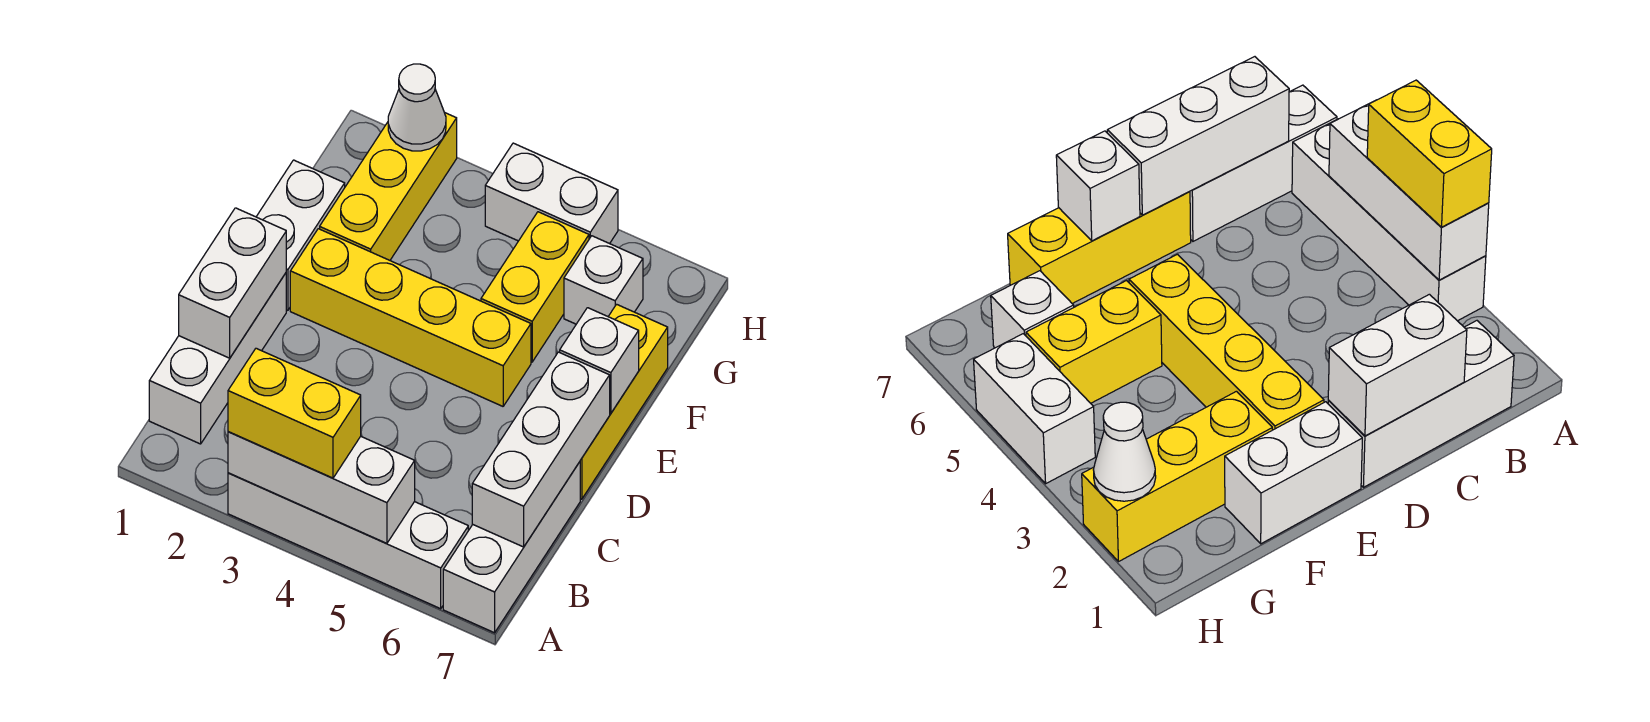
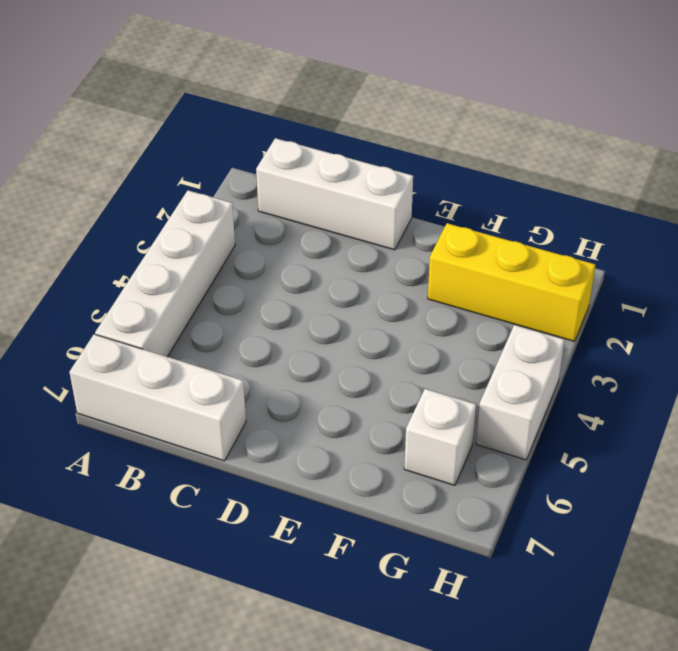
none -> yellow brick D7:F7 level 1
none -> white brick E1:F1 level 1
none -> yellow brick E2:E5 level 1

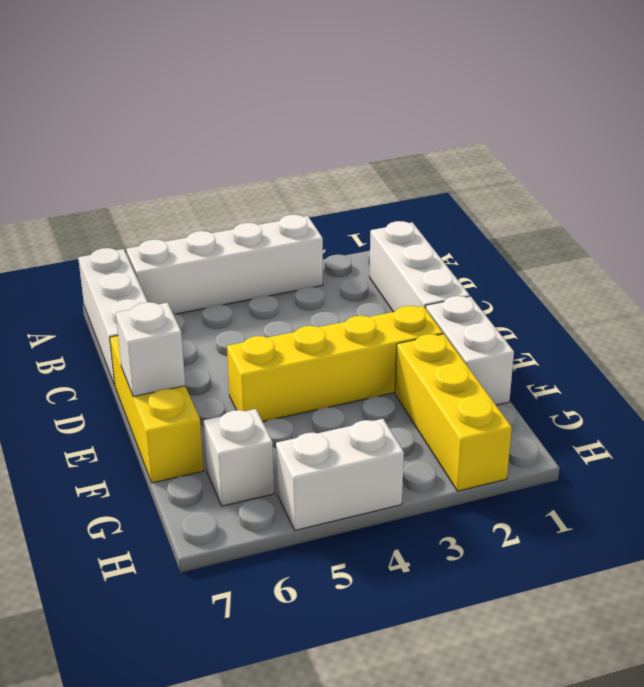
none -> yellow brick F5:G5 level 1
none -> white brick A3:A5 level 2
none -> white brick B7:D7 level 2

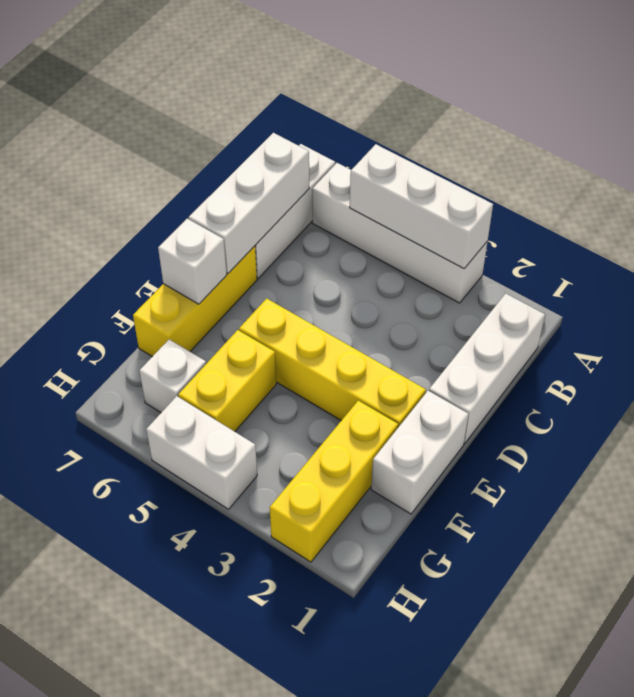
none -> white brick C1:D1 level 2
none -> white cone H2 level 2
none -> yellow brick A3:A4 level 3

